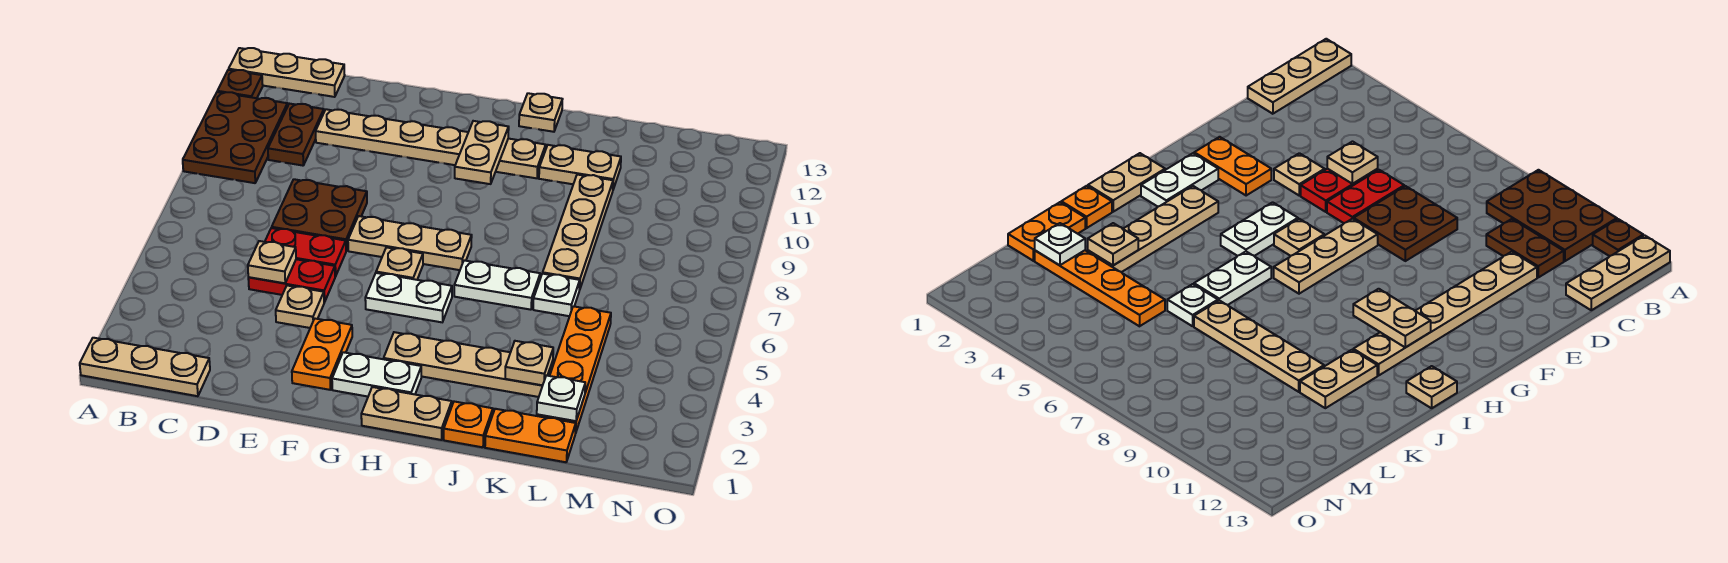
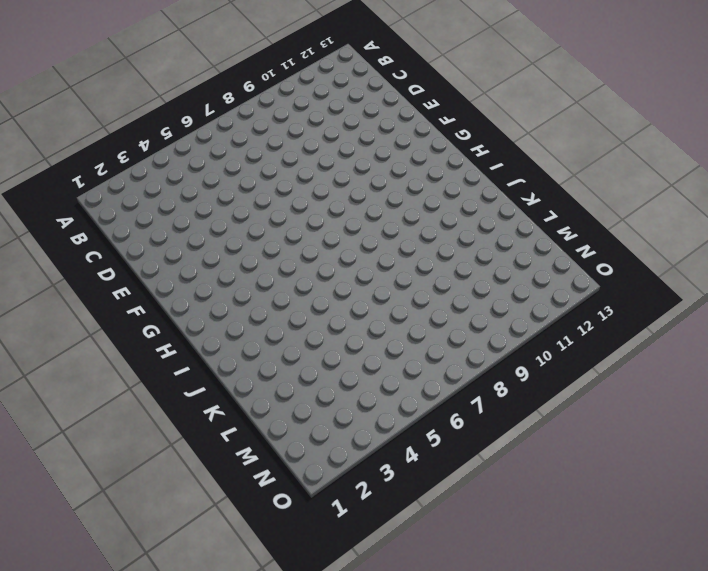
none -> tan plate A1:C1 level 1
none -> brown plate A9:B11 level 1
none -> brown plate A12 level 1

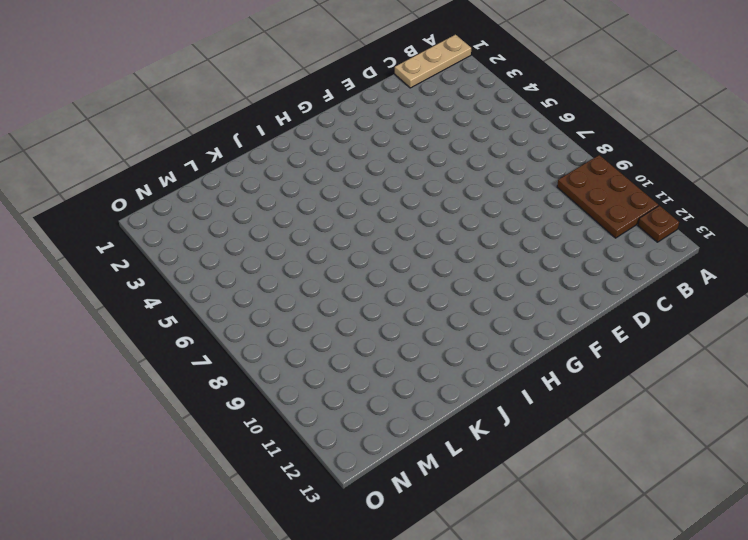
none -> tan plate A13:C13 level 1
none -> brown plate C10:C11 level 1
none -> red plate D5:E5 level 1

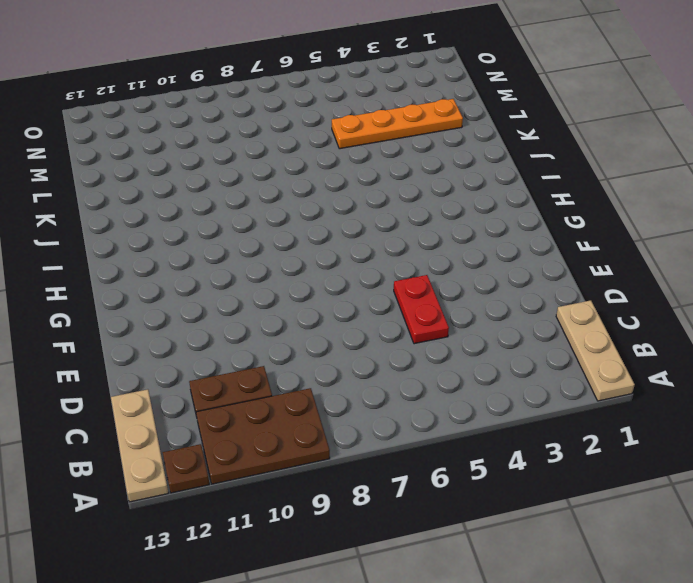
none -> red plate D6:E6 level 1
none -> brown plate D7:E8 level 1
none -> tan plate D11:I11 level 1

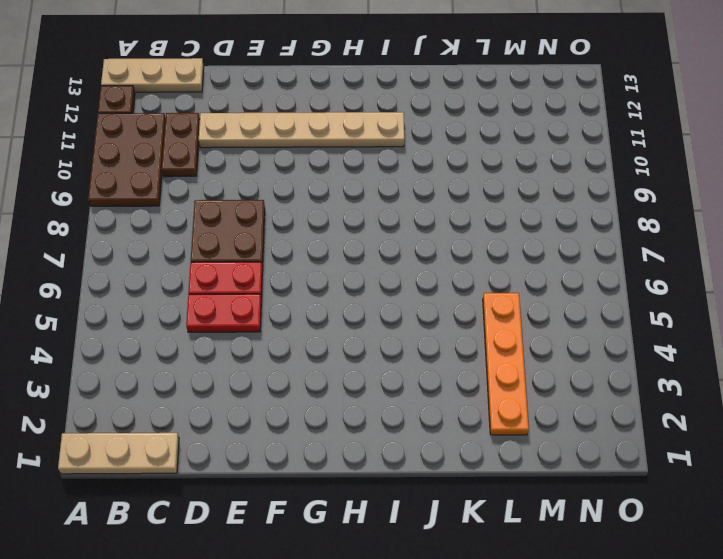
none -> tan plate E4 level 1
none -> orange plate F2:F3 level 1
none -> tan plate F7:H7 level 1

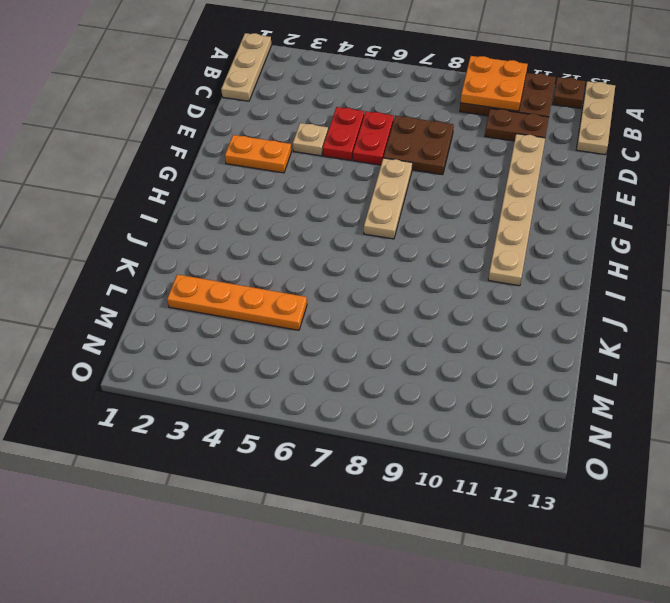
orange plate A9:B10 level 2 -> none
none -> white plate G2:H2 level 1
none -> white plate G5:H5 level 1
none -> tan plate G6 level 1

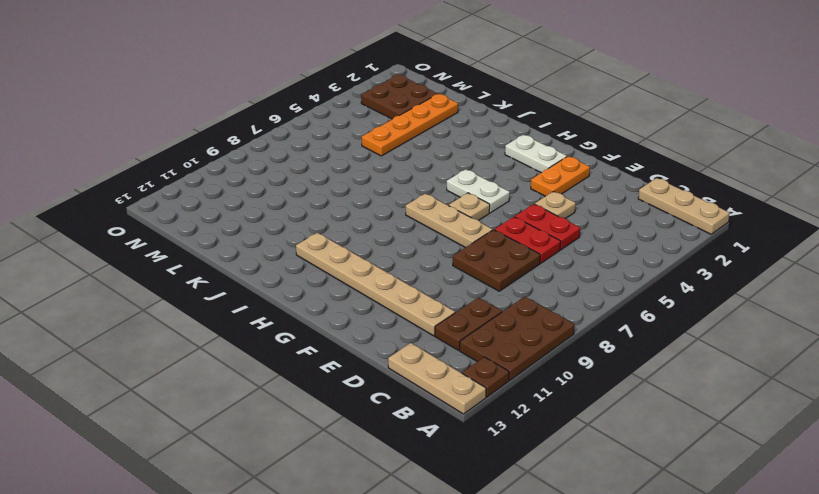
brown plate M2:N3 level 1 -> none
none -> tan plate H1:I1 level 1
none -> tan plate H3:K3 level 1
none -> white plate I6:J6 level 1

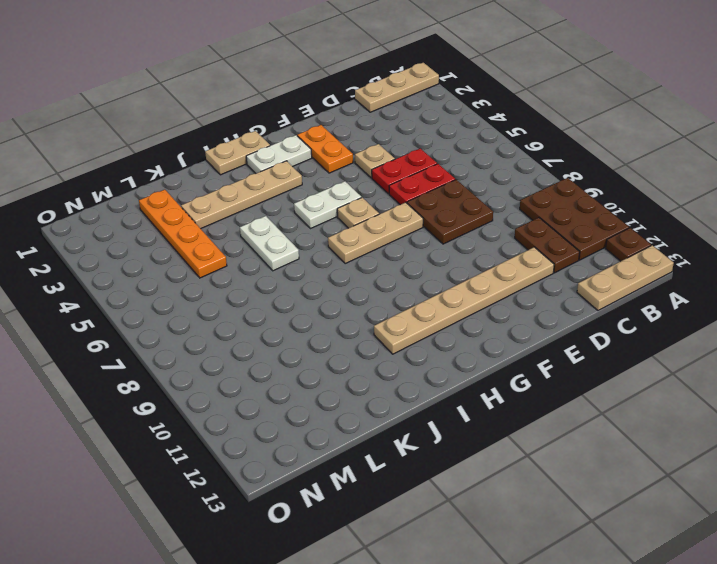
white plate J5:J6 level 1 -> white plate I6:J6 level 1
none -> tan plate I13 level 1
none -> orange plate J1 level 1
none -> tan plate J11:K11 level 1

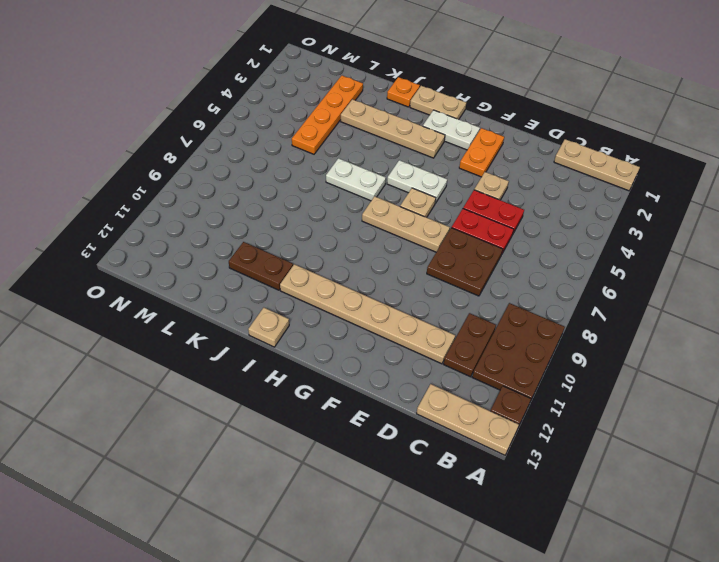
brown plate J11:K11 level 1 -> tan plate J11:K11 level 1
none -> orange plate K1:L1 level 1
none -> white plate K6 level 1
none -> tan plate K7:K10 level 1

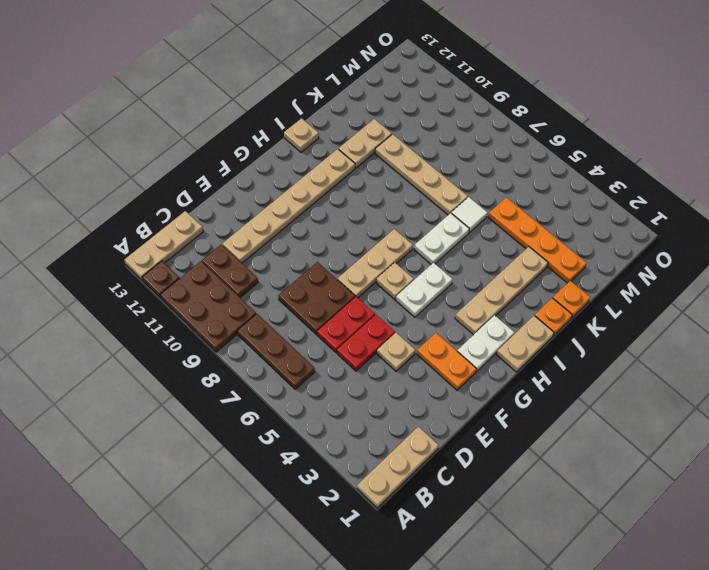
brown plate B6:B8 level 1 -> none
orange plate K1 level 1 -> orange plate K1:L1 level 1
white tile K6 level 1 -> white plate K6 level 1
none -> tan plate D5 level 2
none -> tan plate H10:H11 level 2
none -> tan plate K3 level 2

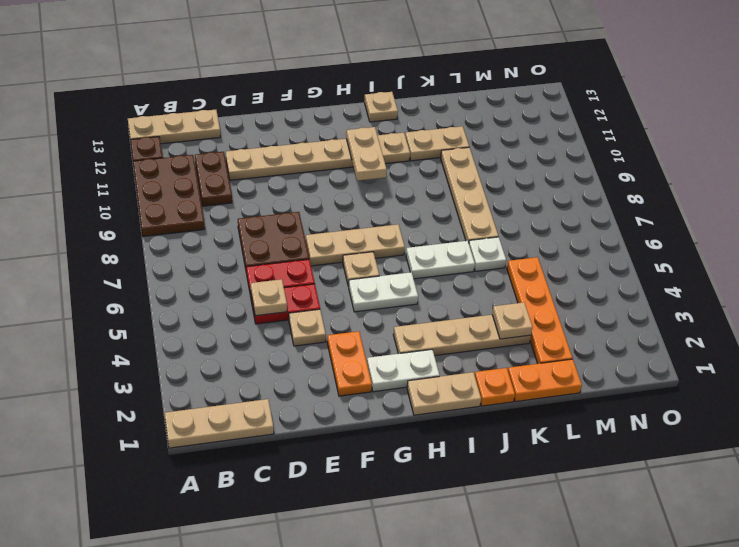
none -> white plate L2 level 2

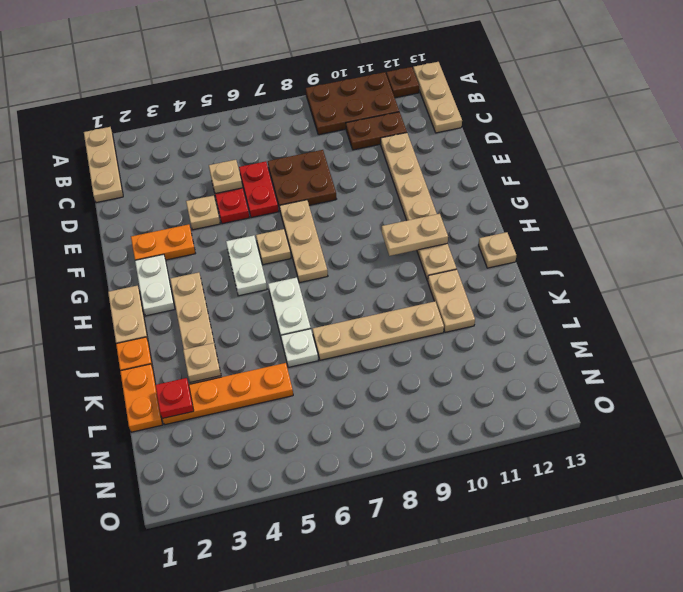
red plate L2 level 2 -> white plate L2 level 2

